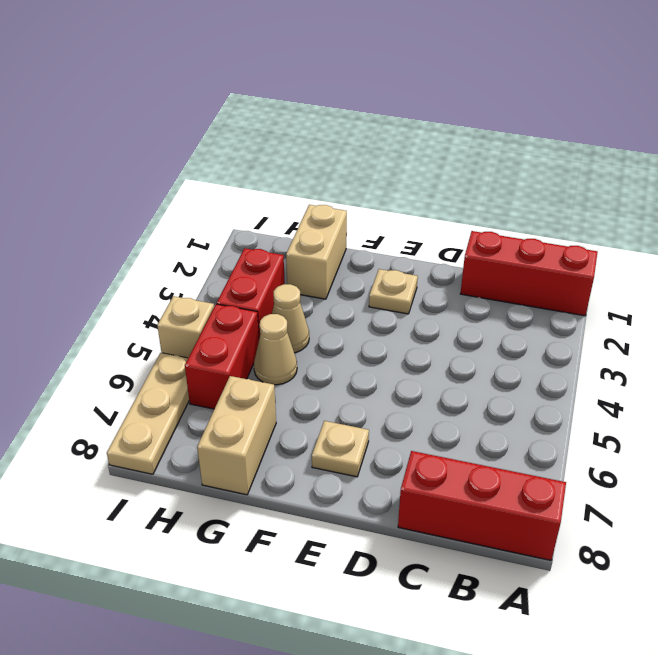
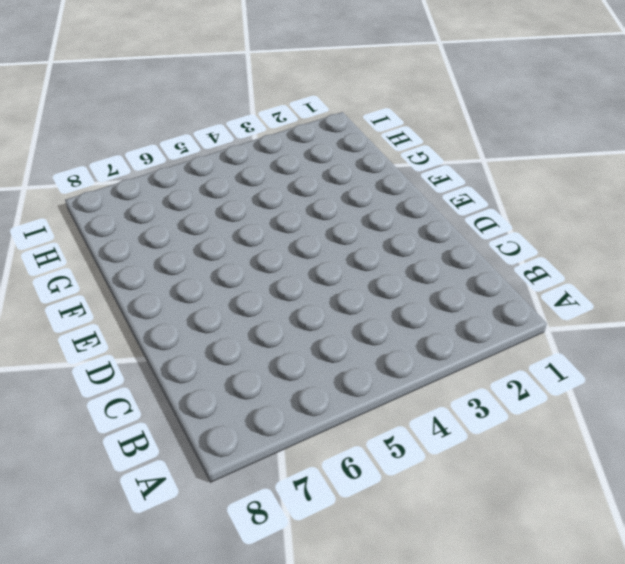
none -> red brick A1:C1 level 1
none -> red brick A8:C8 level 1
none -> tan plate E2 level 1

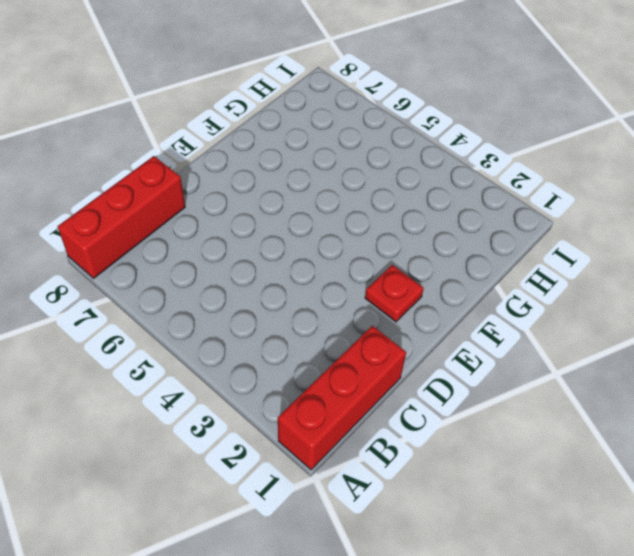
red plate E2 level 1 -> tan plate E2 level 1
none -> tan plate E7 level 1
none -> tan brick G1:G2 level 1
none -> tan cone G4 level 1

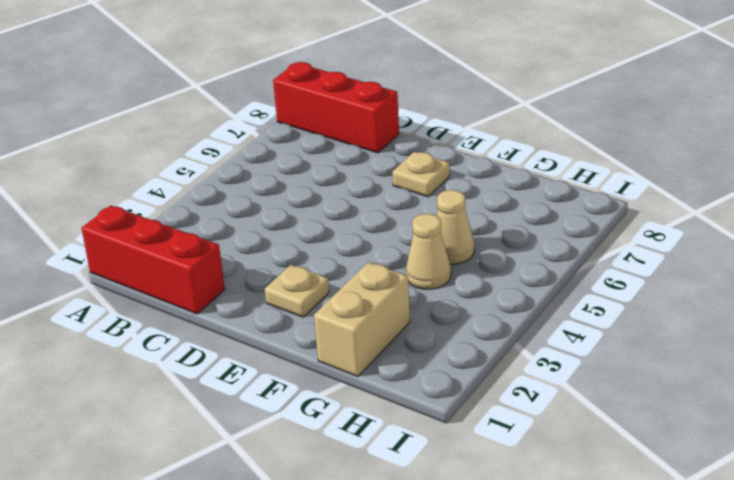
none -> tan brick G7:G8 level 1
none -> red brick H3:H4 level 1
none -> red brick H5:H6 level 1

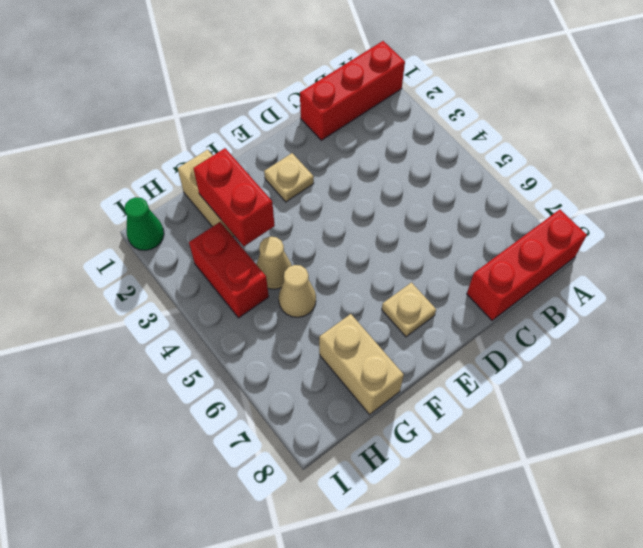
red brick G2:G3 level 2 -> red brick H5:H6 level 1
green cone I1 level 1 -> none
none -> tan brick I5 level 1
none -> tan plate I6:I8 level 1

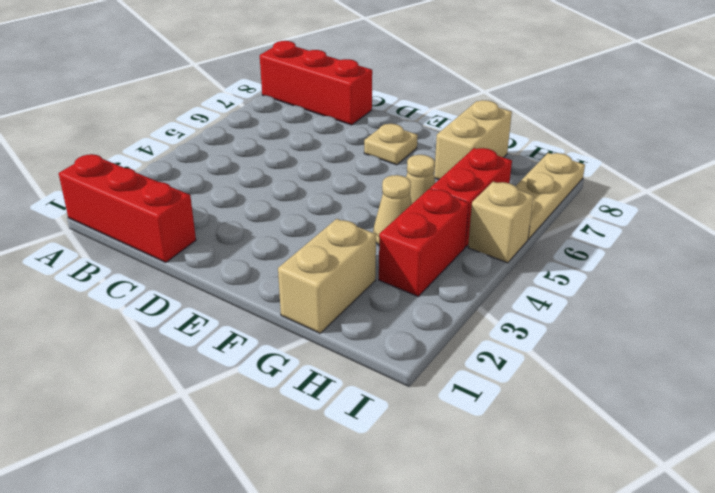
none -> tan plate E2 level 1

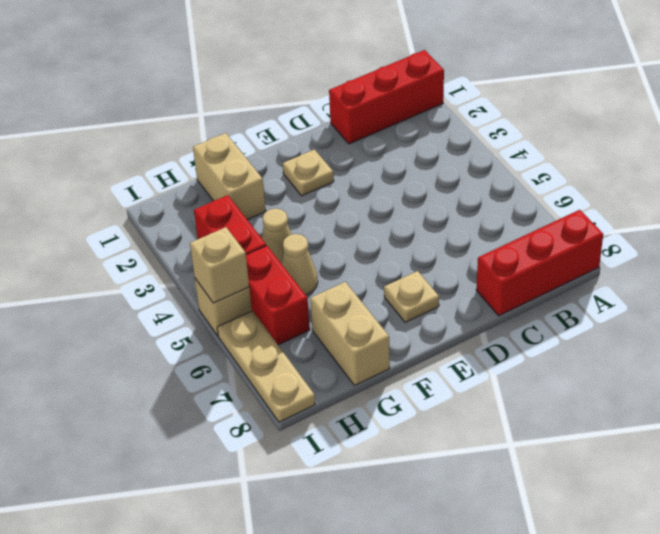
tan brick I5 level 2 -> none

